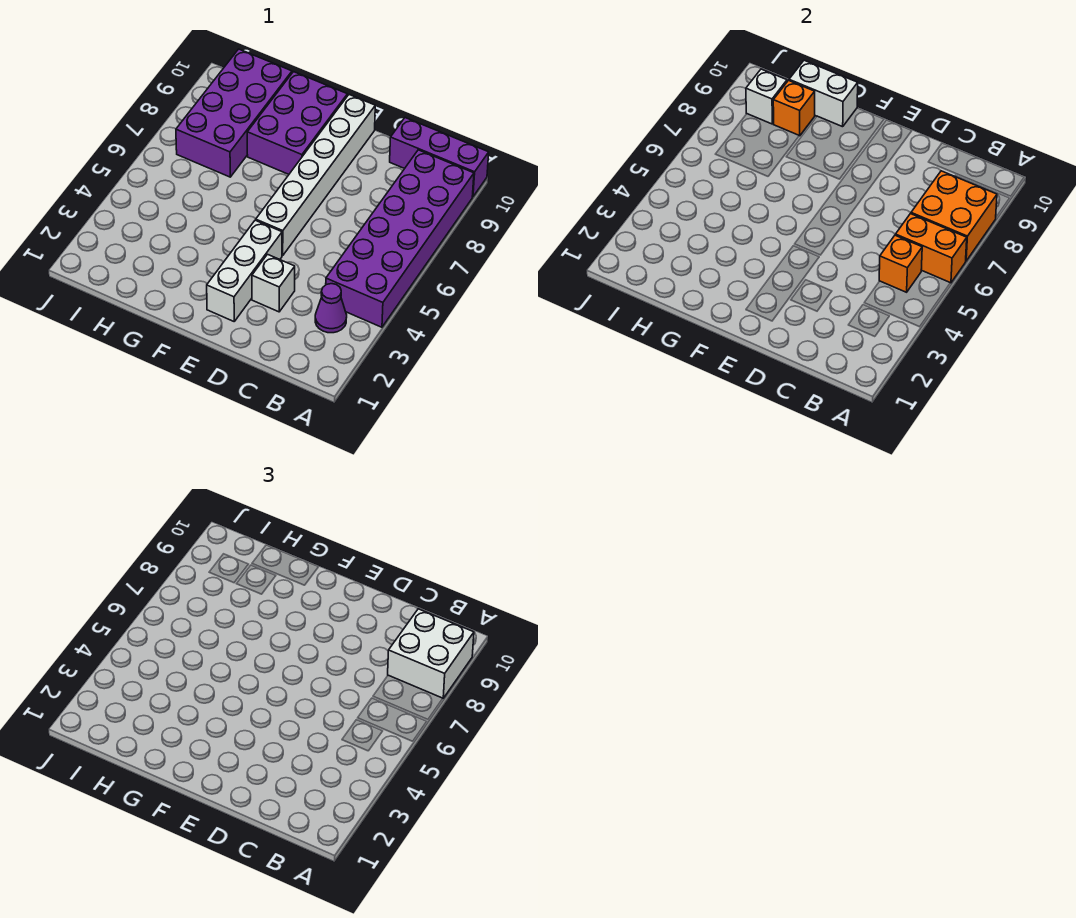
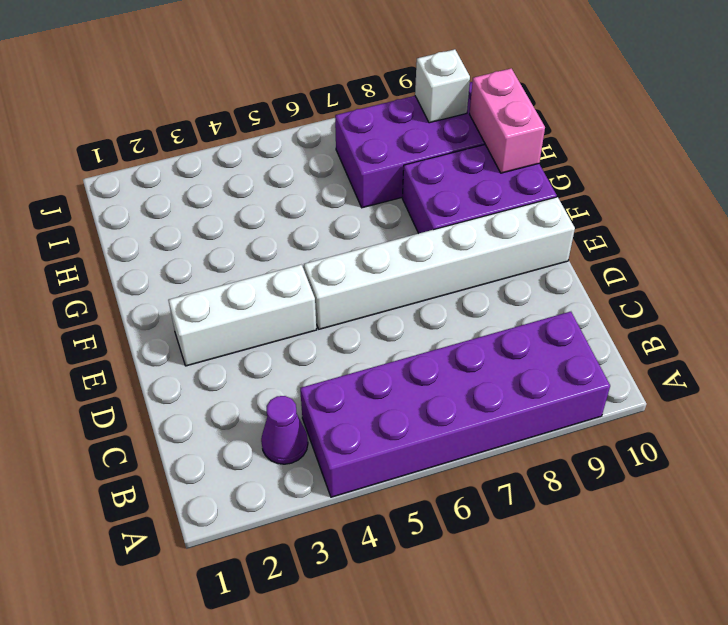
pink brick G10:H10 level 2 -> white brick G10:H10 level 2
none -> purple brick A10:C10 level 1
none -> white brick D3 level 1
none -> orange brick A6:B6 level 2

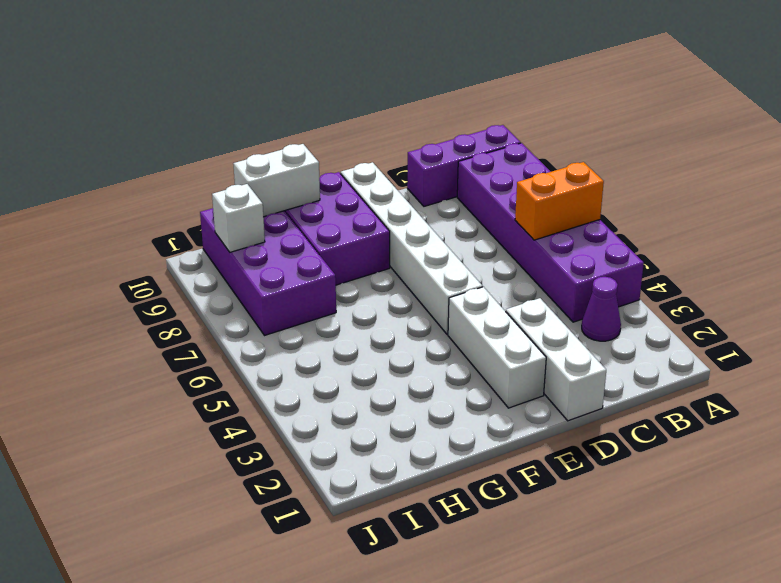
white brick D1:D3 level 1 -> white brick D3 level 1
none -> orange brick A7:B8 level 2
none -> orange brick B5 level 2
none -> orange brick H9 level 2

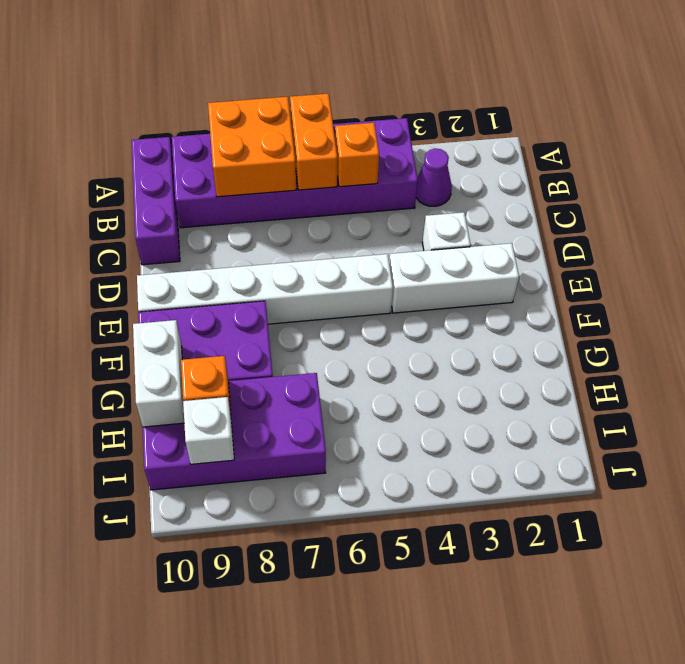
none -> white brick A8:B9 level 3

